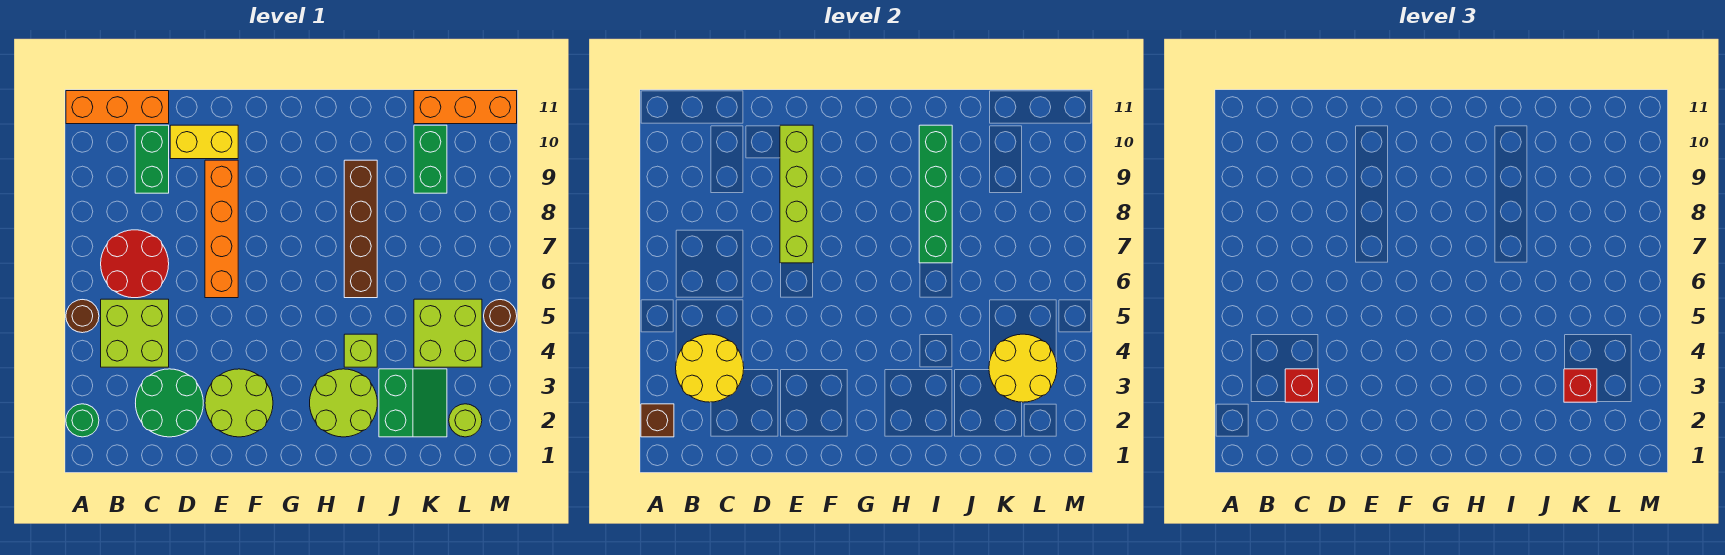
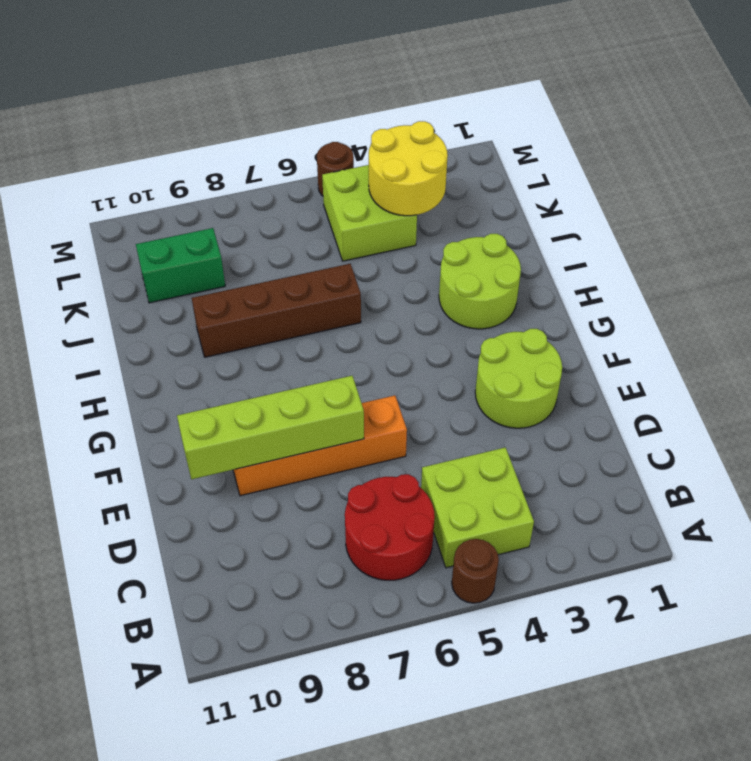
none -> green round brick A2 level 1
none -> orange brick A11:C11 level 1
none -> green round brick C2:D3 level 1

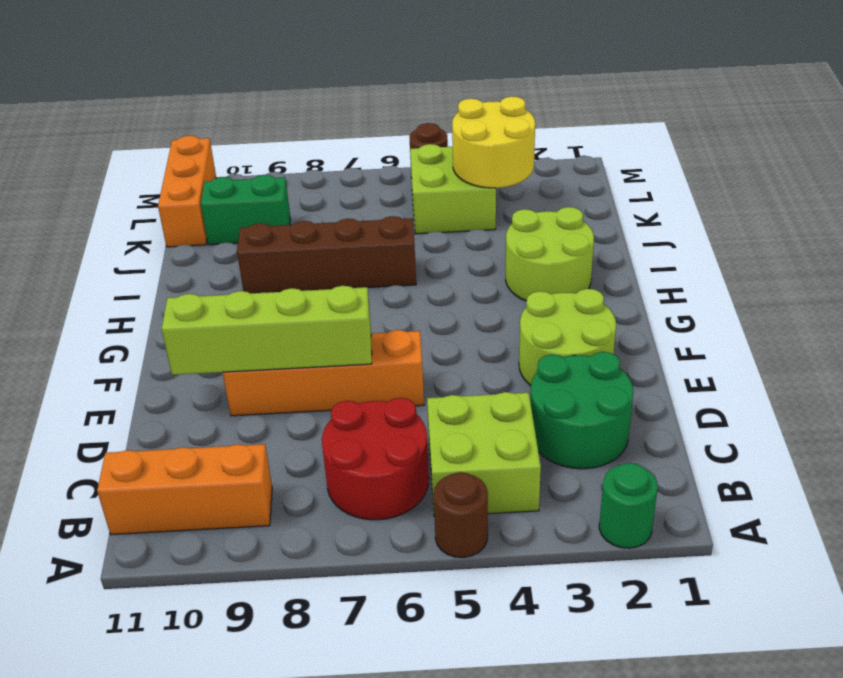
orange brick B9:B11 level 1 -> orange brick A11:C11 level 1
none -> green brick C9:C10 level 1
none -> yellow brick D10:E10 level 1
none -> lime brick I4 level 1

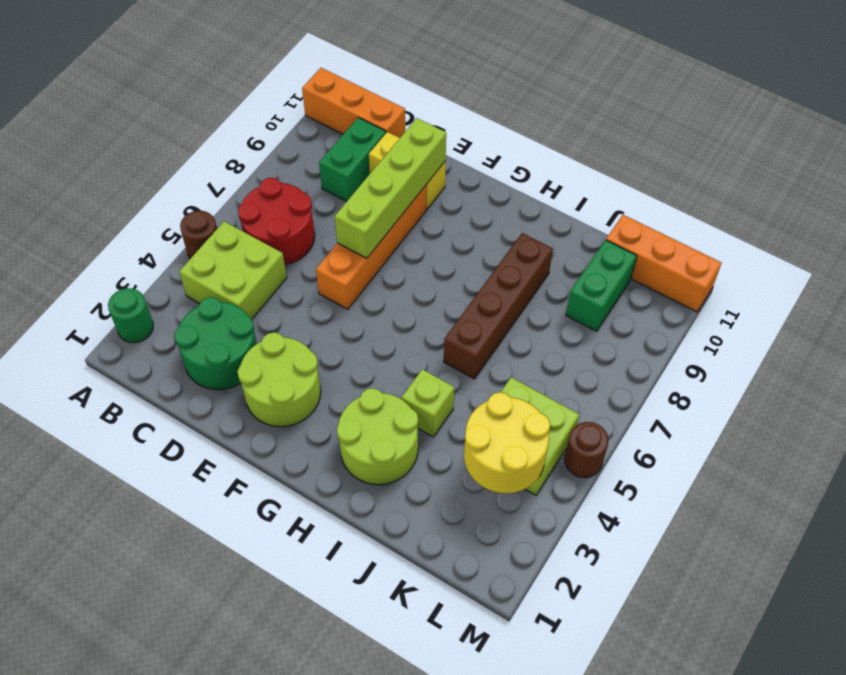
none -> green slope J2:K3 level 1 top J
none -> lime round brick L2 level 1
none -> brown brick A2 level 2

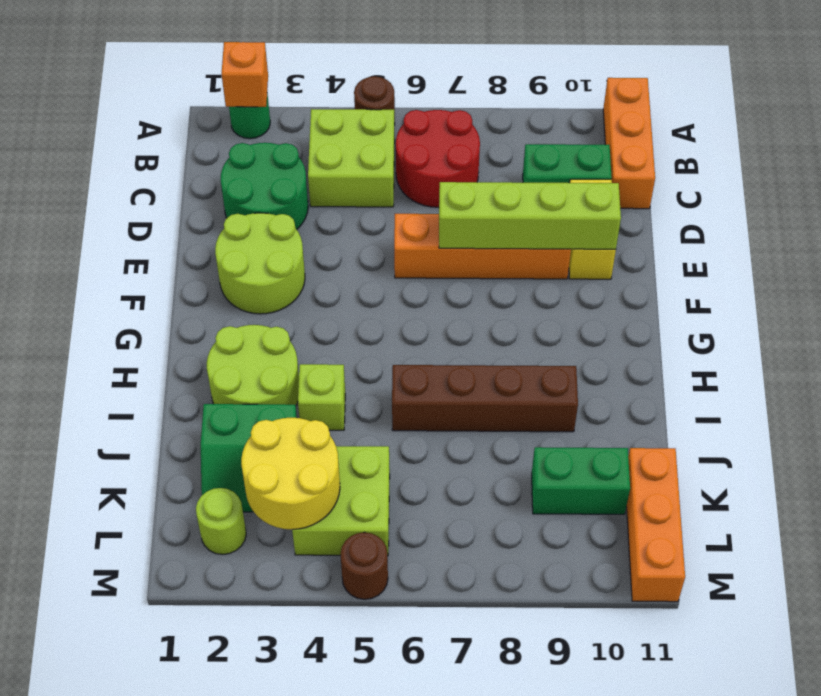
orange brick A2 level 2 -> brown brick A2 level 2
none -> yellow round brick B3:C4 level 2
none -> green brick I7:I10 level 2
none -> red brick C3 level 3

